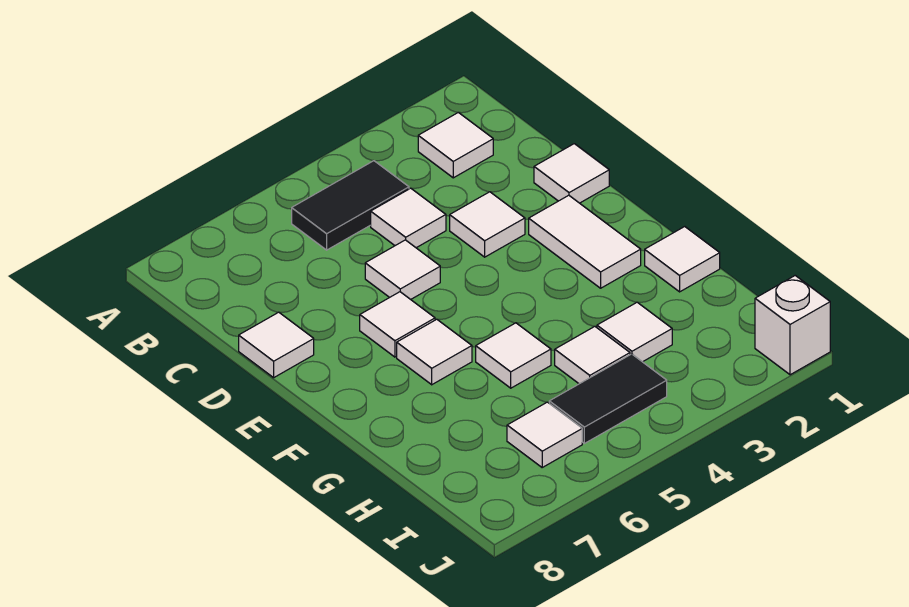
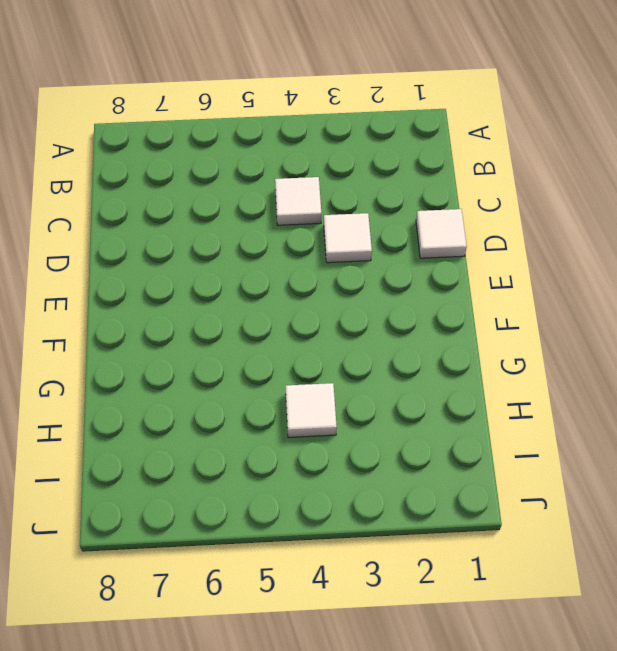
none -> white tile B2 level 1
none -> black tile B4:B5 level 1
none -> white tile D5 level 1

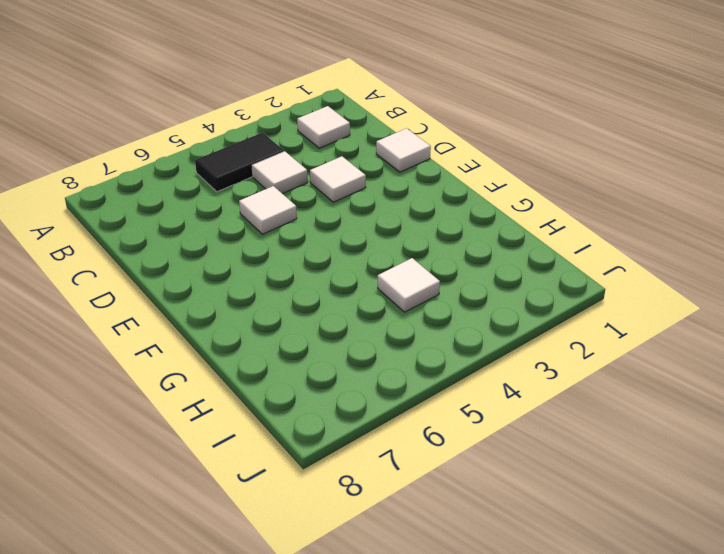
none -> white tile D8 level 1
none -> white tile E2:F2 level 1
none -> white tile E6 level 1

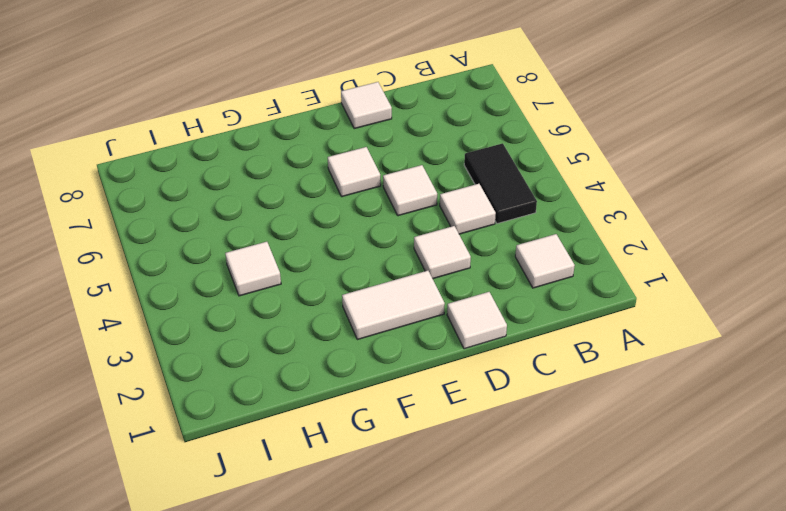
none -> white tile F6 level 1
none -> white tile G1 level 1
none -> white tile G5 level 1

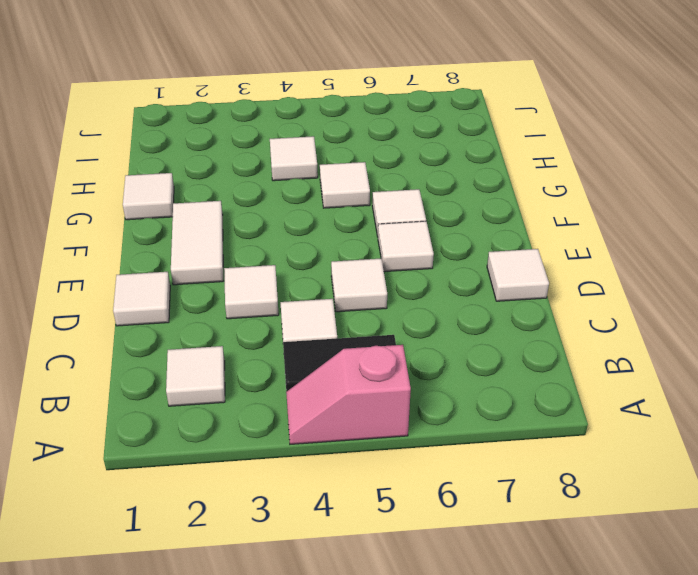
pink slope A4:A5 level 1 top 5 -> none
none -> white tile H3 level 1
none -> black tile I4:I5 level 1
none -> white tile I6 level 1

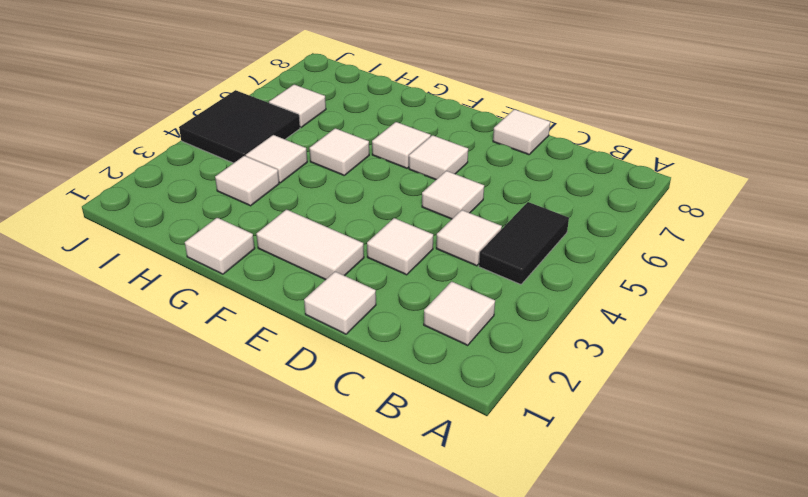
black tile I4:J5 level 1 -> black tile I4:I5 level 1
none -> white brick J1 level 1

